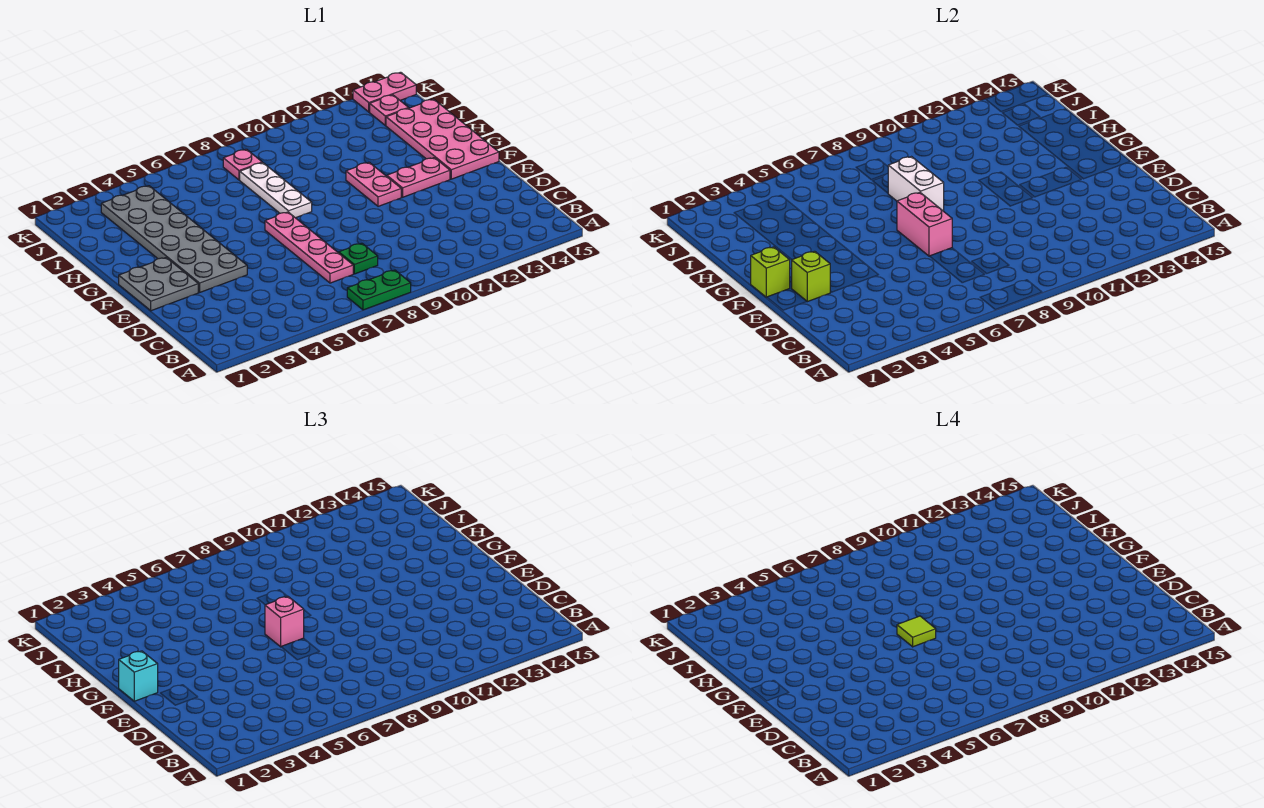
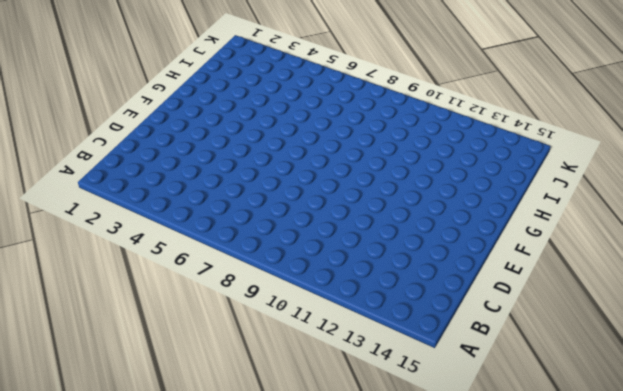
none -> green plate A7:A8 level 1
none -> pink plate C7:F7 level 1
none -> green plate C8 level 1

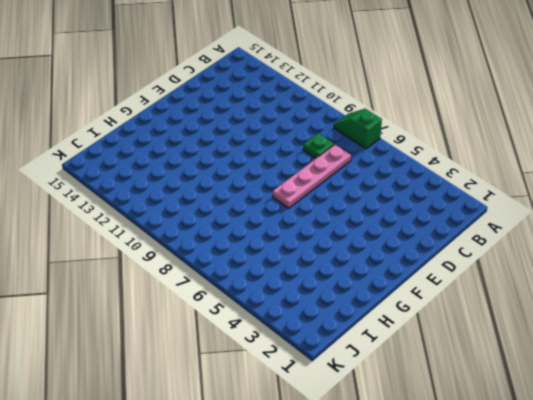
green slope A7:A8 level 1 top 7 -> green plate A7:A8 level 1
none -> grey plate E1:F2 level 1
none -> grey plate E3:J4 level 1
none -> pink plate F11:G11 level 1

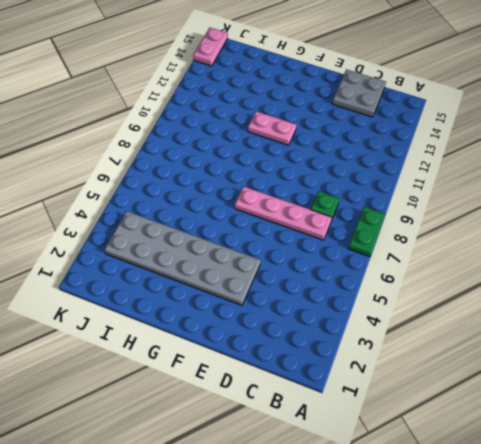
grey plate C14:D15 level 1 -> grey plate E1:F2 level 1
none -> pink plate F12:F13 level 1
none -> pink plate F14:I15 level 1
none -> white plate G8:I8 level 1

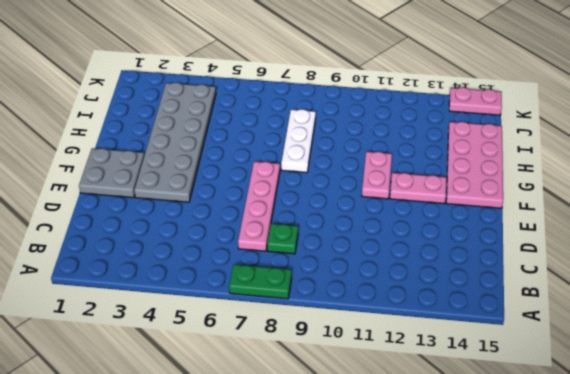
none -> pink plate J8 level 1
none -> pink plate J14 level 1
none -> lime brick E2 level 2

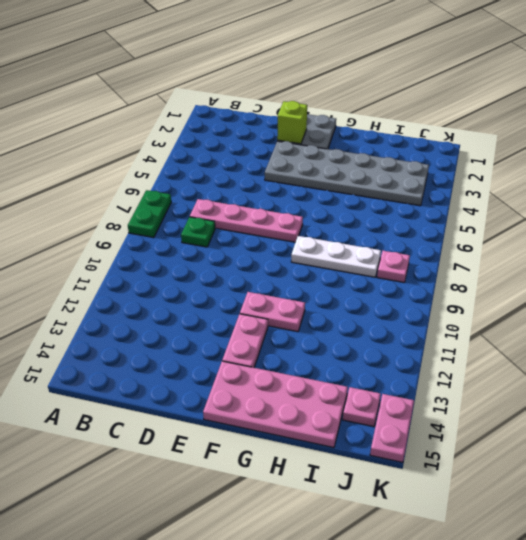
none -> pink brick E7:F7 level 2
none -> lime brick F1 level 2
none -> white brick G8:H8 level 2

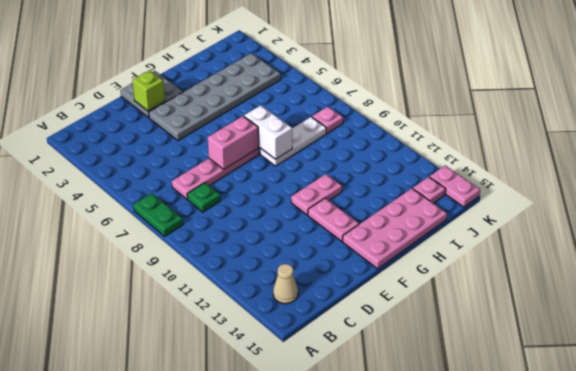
tan cone B14 level 1 -> none
white brick G7:G8 level 2 -> white brick G8:H8 level 2
none -> lime brick F1 level 2
none -> cyan brick F1 level 3
none -> pink brick F7 level 3

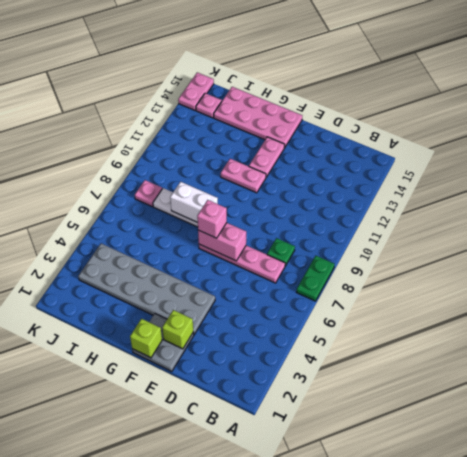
none -> cyan brick F1 level 3
none -> lime tile F7 level 4

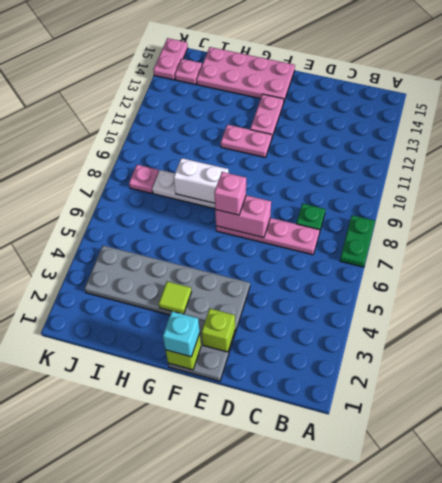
lime tile G3 level 2 -> lime tile F7 level 4

